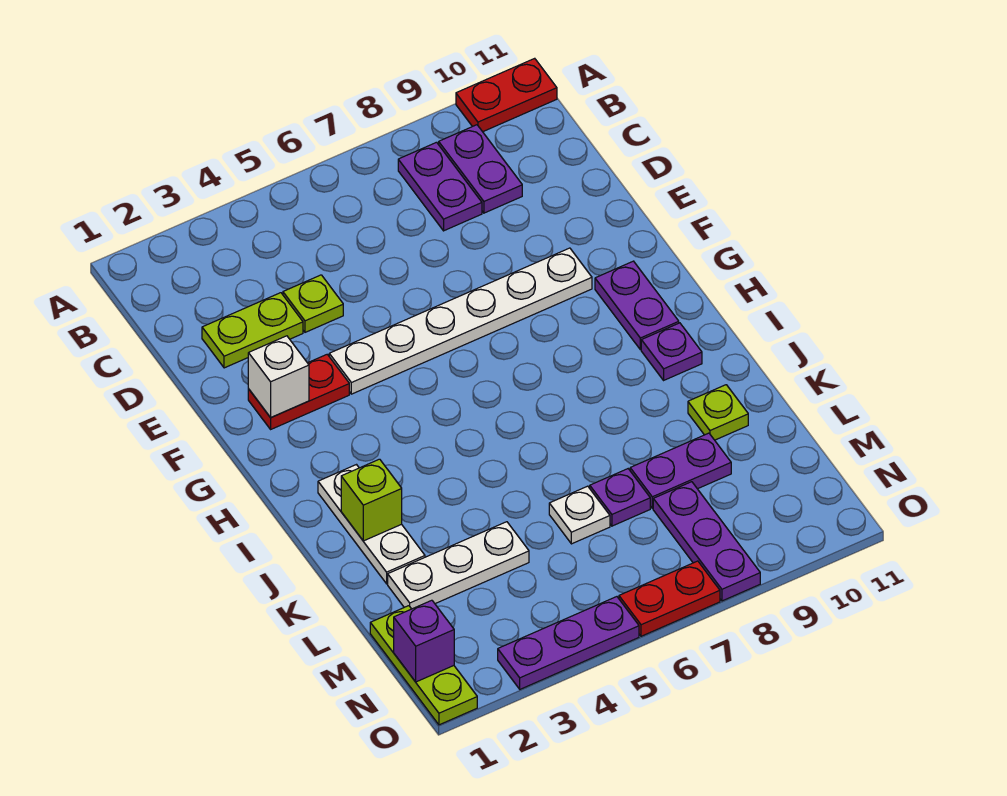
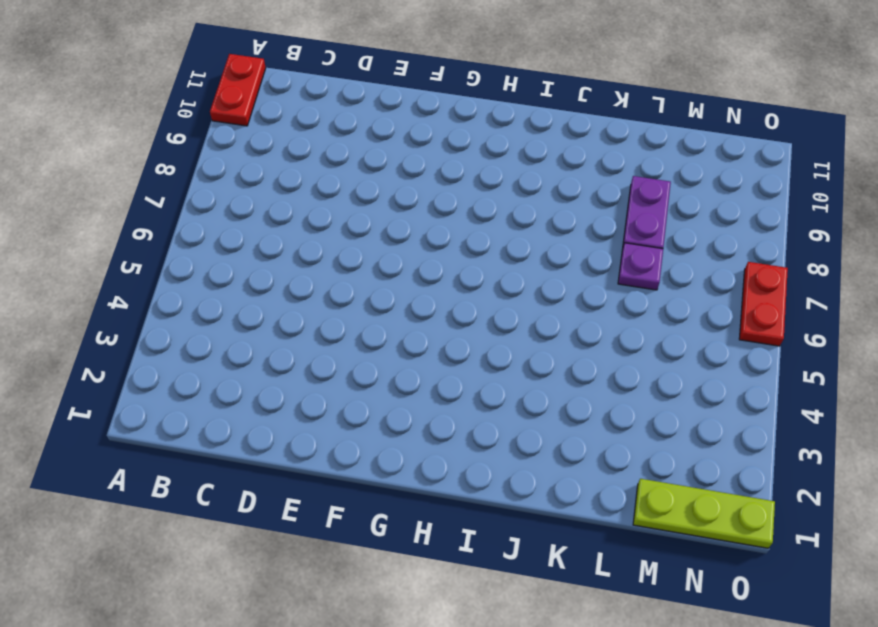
none -> purple plate B8:C8 level 1
none -> purple plate B9:C9 level 1
none -> lime plate D2:D3 level 1

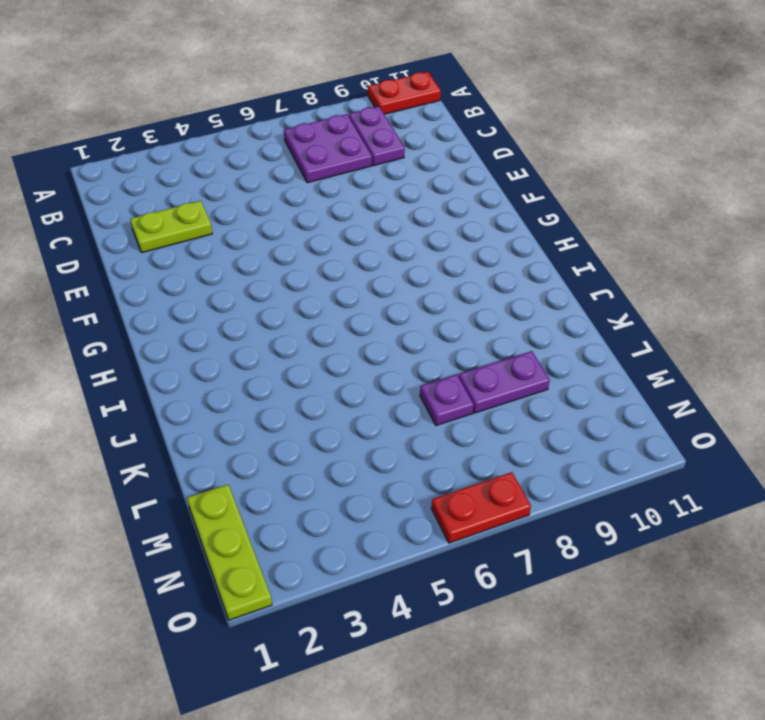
purple plate B7:C8 level 1 -> purple plate B8:C8 level 1
none -> lime plate D4 level 1
none -> red plate F2:F3 level 1
none -> white plate F4:F9 level 1

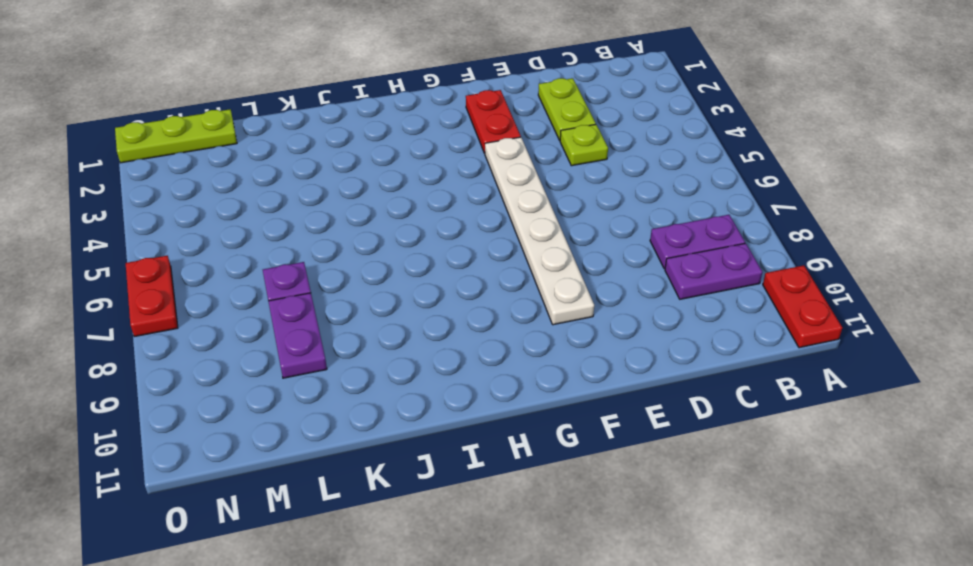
none -> purple plate G10:H10 level 1
none -> white plate I2:K2 level 1
none -> purple plate I10 level 1

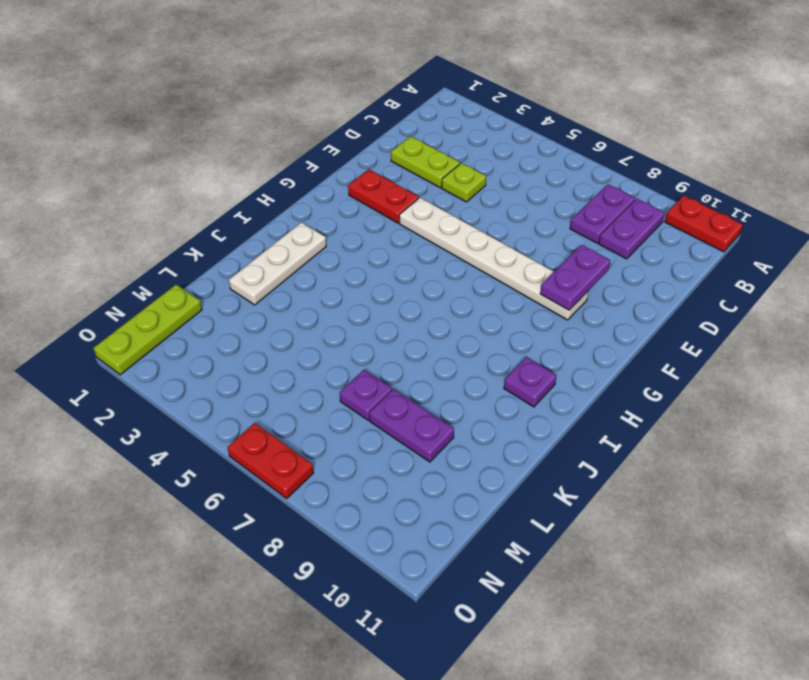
purple plate E9:F9 level 2 -> purple plate G10:H10 level 1
none -> lime plate K10 level 1
none -> white plate L2:L4 level 1
none -> white plate L6 level 1

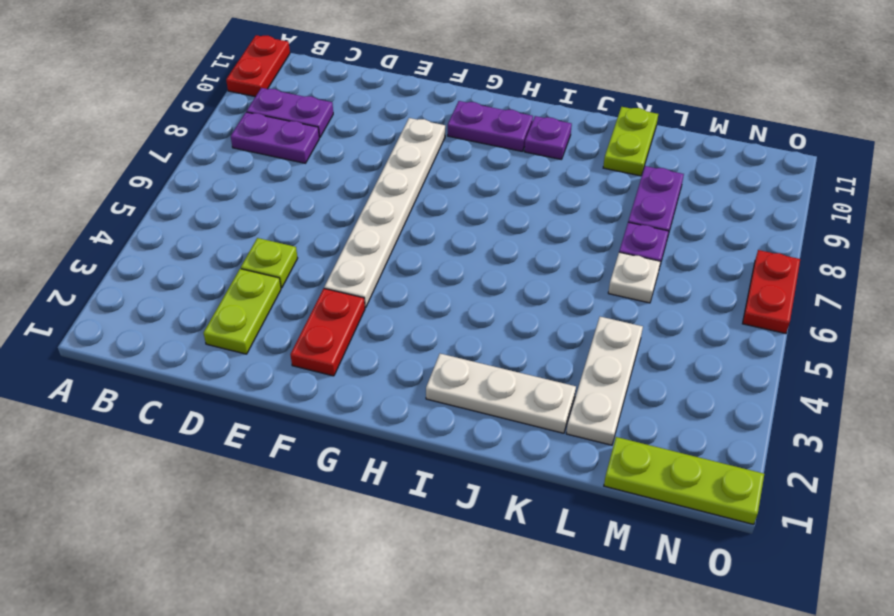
lime plate K10:K11 level 1 -> lime plate K10 level 1
none -> purple plate M8:O8 level 1
none -> purple plate O3:O5 level 1
none -> white brick F2 level 2

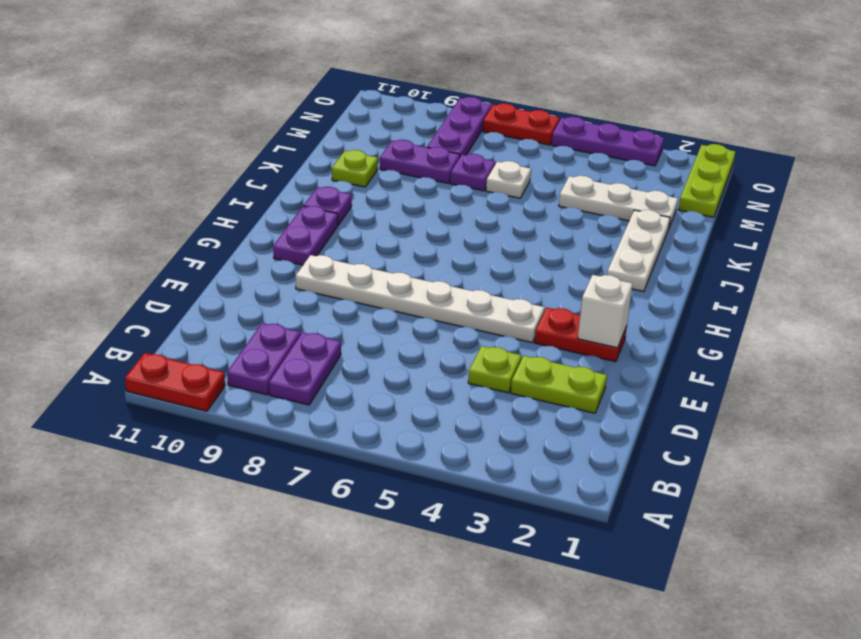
none -> lime brick J2 level 2
none -> purple brick N1 level 2

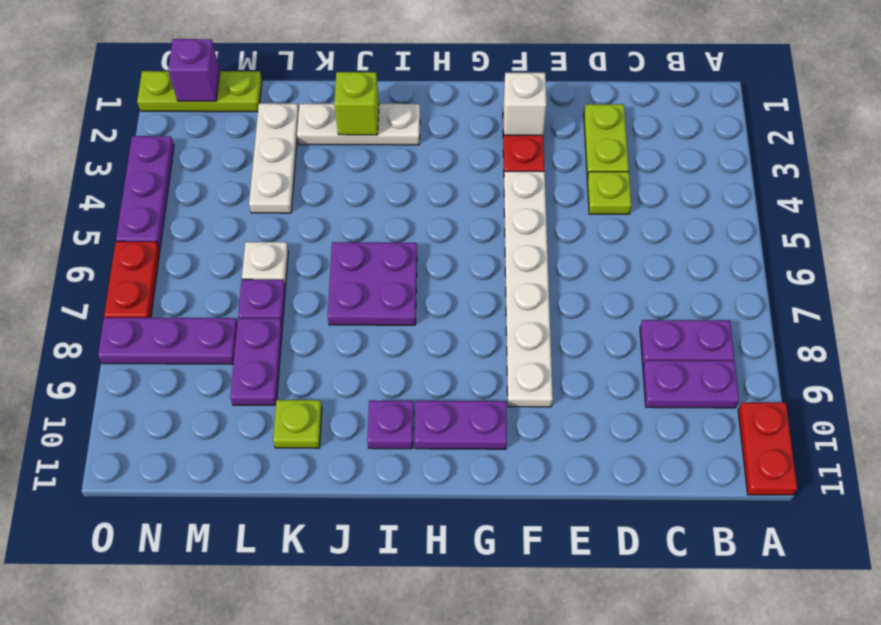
purple plate I6:J7 level 1 -> none

